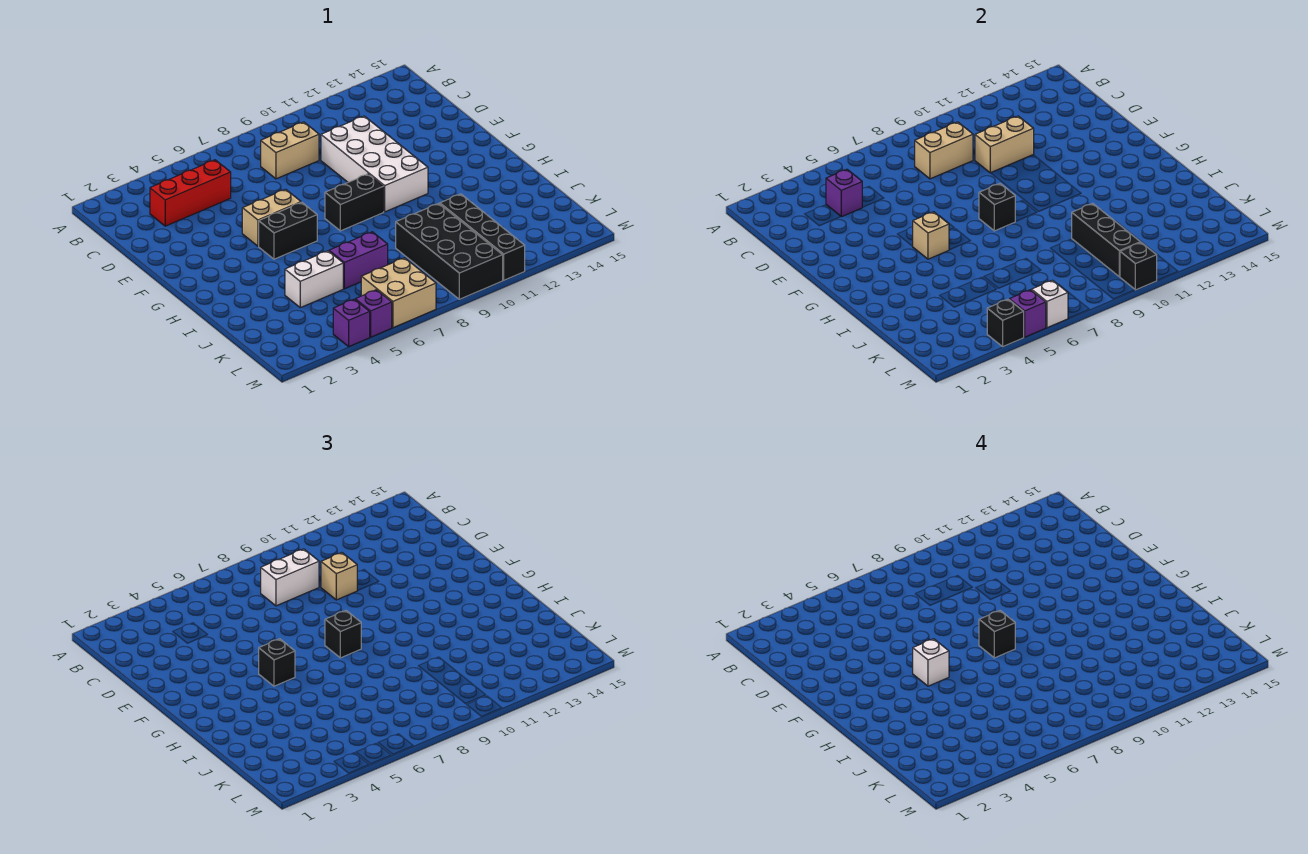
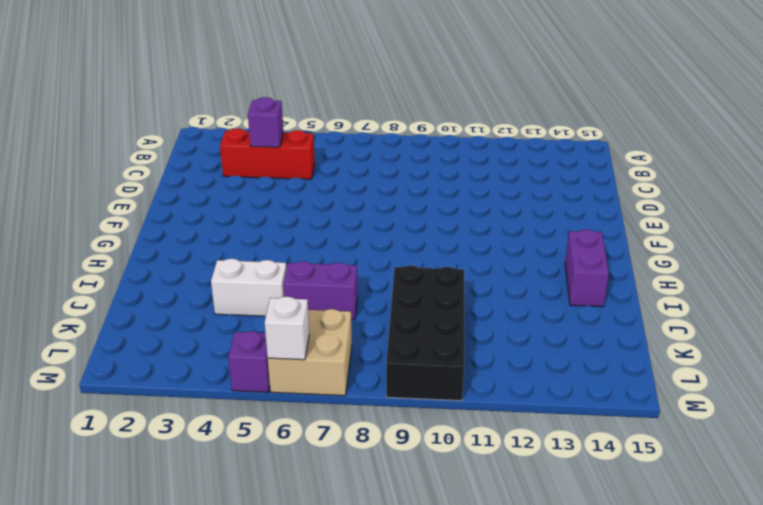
purple brick H14:I14 level 1 -> none
none -> tan brick C8:C9 level 1
none -> white brick D10:G11 level 1
none -> tan brick F5:F6 level 1

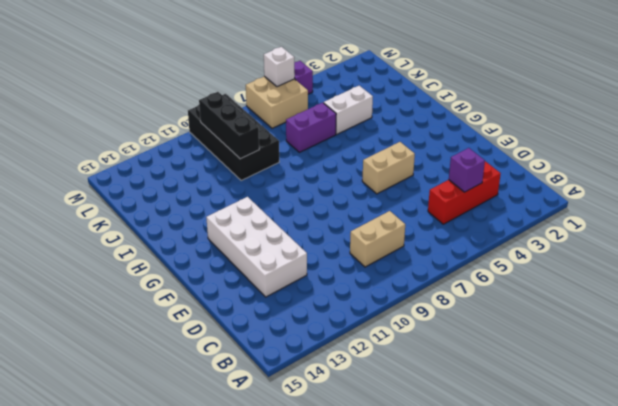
white brick D12:G13 level 1 -> white brick D10:G11 level 1
none -> black brick G5:G6 level 1
none -> black brick G8:G9 level 1
none -> black brick J11:M11 level 1

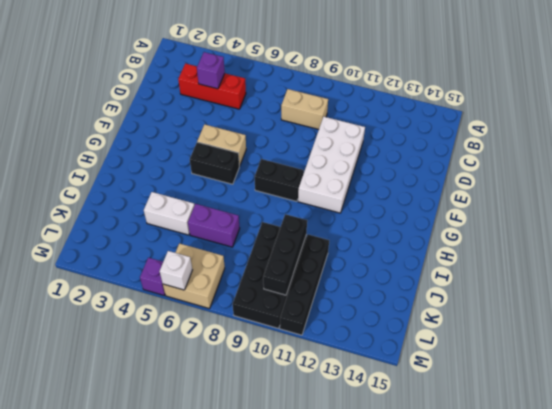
none -> purple brick M4 level 1
none -> tan brick C8:C9 level 2
none -> tan brick D10:D11 level 2

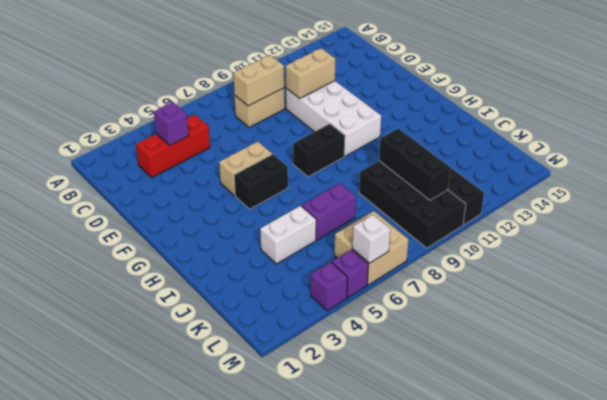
none -> tan brick G5 level 2
none -> black brick G8 level 2
none -> black brick M4 level 2

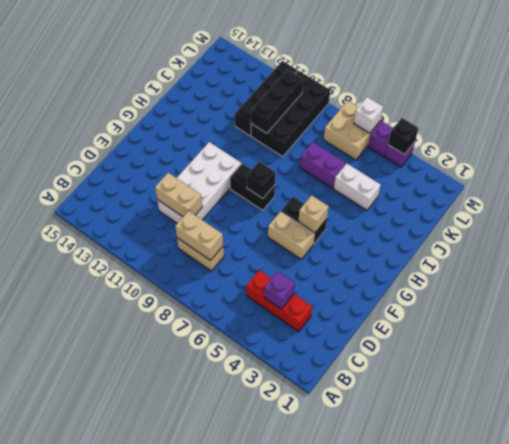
none -> purple brick M5 level 2
none -> black brick M10 level 2
none -> white brick C8:C9 level 3

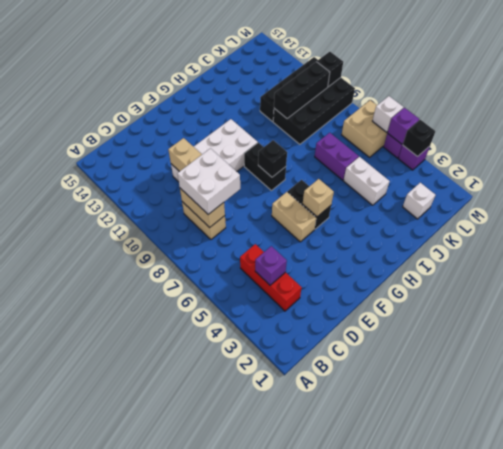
white brick C8:D9 level 3 -> white brick C8:C9 level 3
white brick K2 level 1 -> white brick G5 level 4
none -> tan brick D10 level 3
none -> black brick G5 level 3
none -> black brick G8 level 3

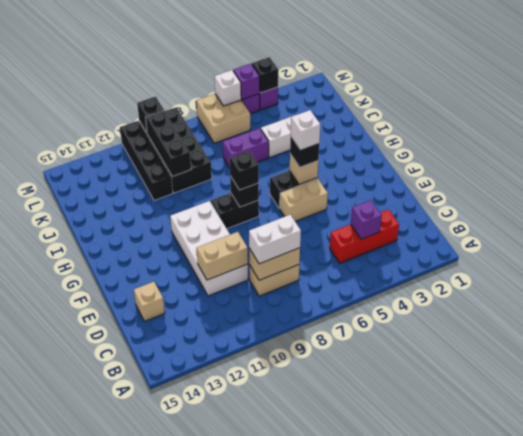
tan brick D14 level 1 -> tan brick D10 level 3
none -> black brick G8 level 4

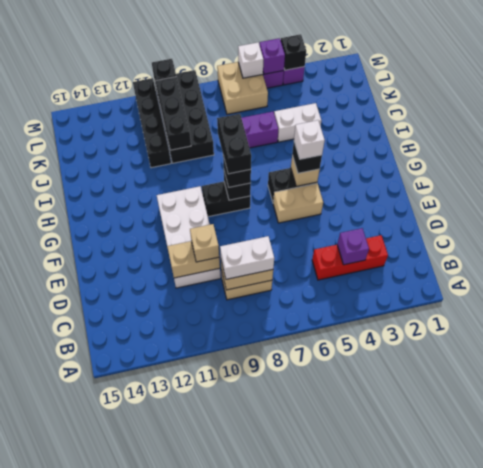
black brick G8:H8 level 4 -> black brick G8 level 4

